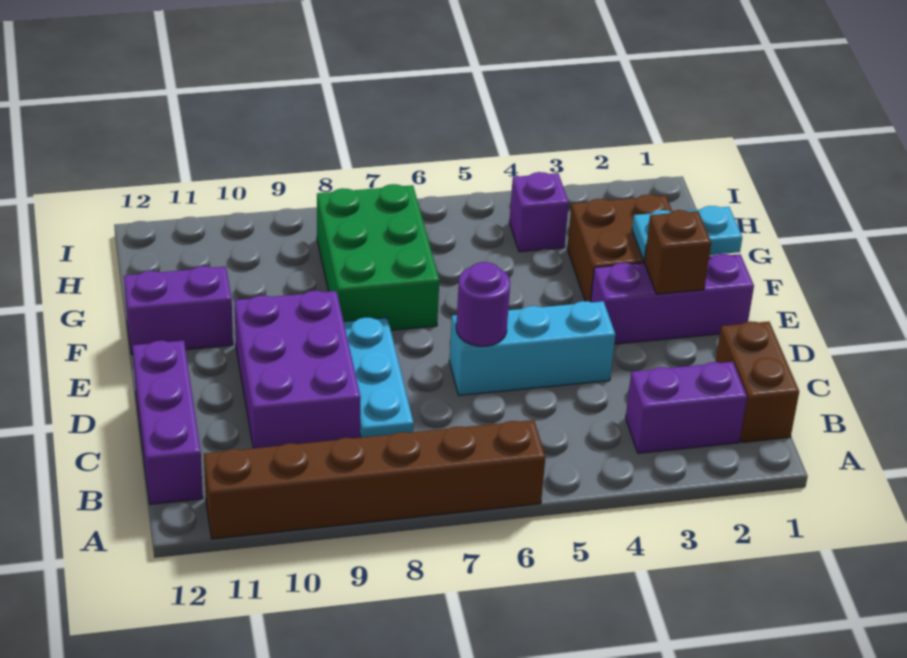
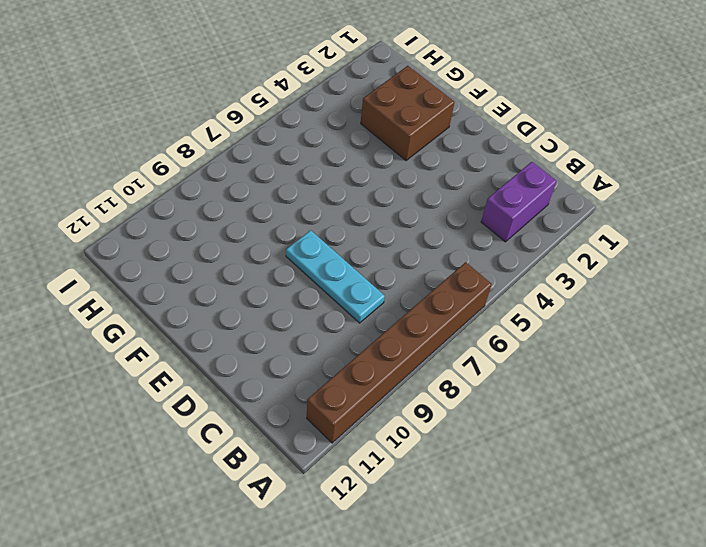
none -> brown brick B1:C1 level 1
none -> purple brick B12:D12 level 1
none -> purple brick C9:E10 level 1

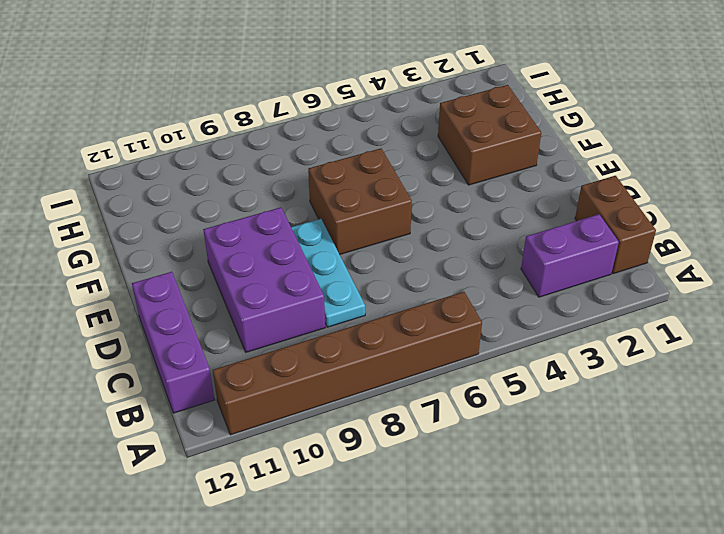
brown brick E6:F7 level 1 -> green brick F7:H8 level 1
none -> cyan brick D4:D6 level 1
none -> purple brick E1:E3 level 1
none -> purple brick F11:F12 level 1

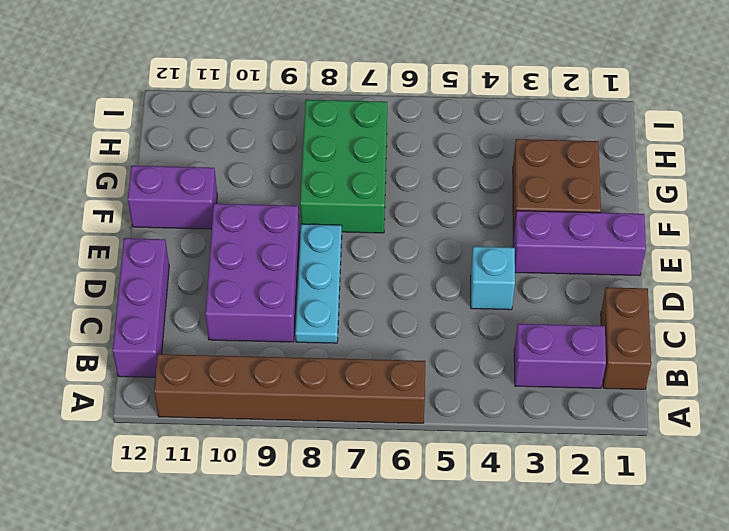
cyan brick D4 level 1 -> cyan brick D4:D6 level 1
none -> purple brick H4 level 1
none -> purple round brick D6 level 2
none -> brown brick E2 level 2

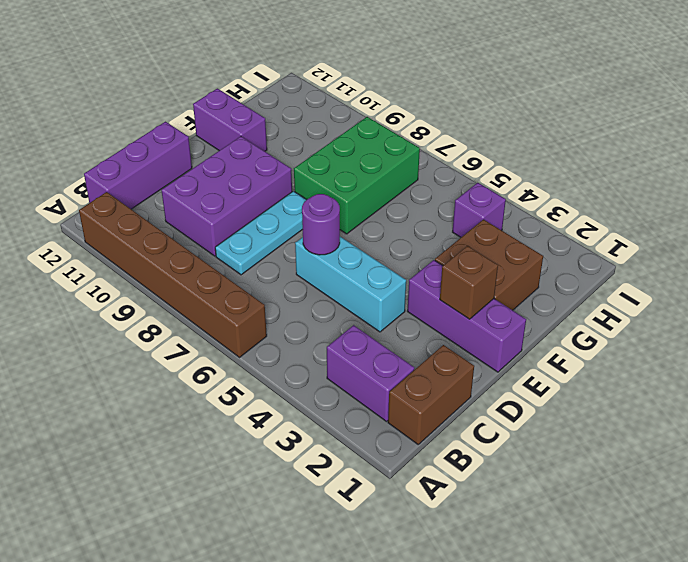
none -> cyan plate F1:F2 level 2

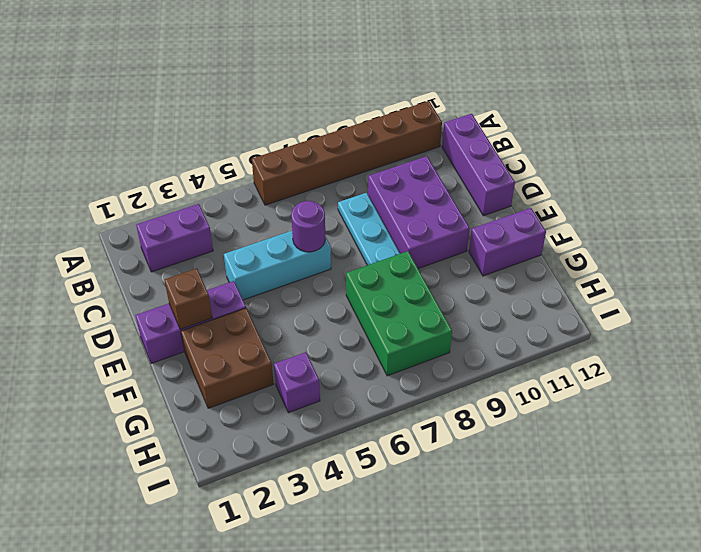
none -> brown brick B1:C1 level 1
none -> cyan plate F1:F2 level 2

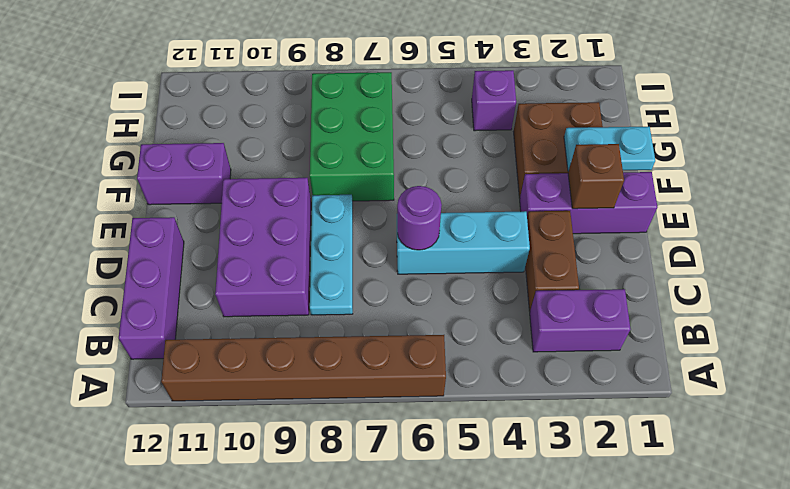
brown brick C3:D3 level 1 -> brown brick B1:C1 level 1

